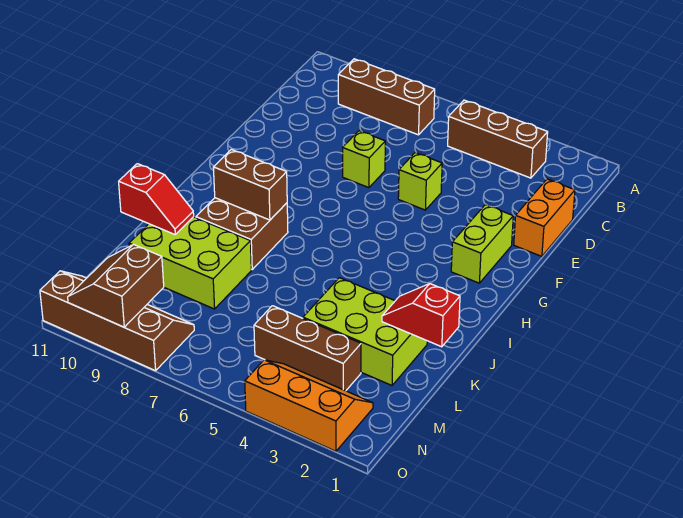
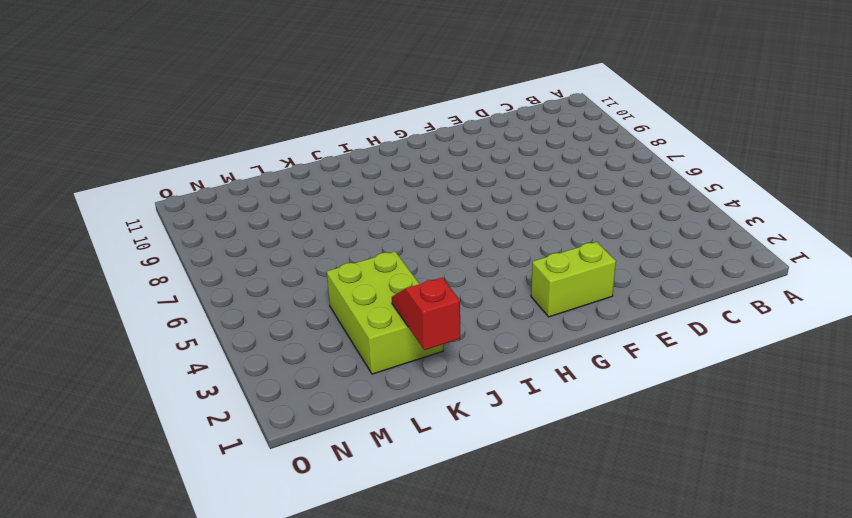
none -> brown brick B3:B5 level 1
none -> brown brick B7:B9 level 1
none -> orange brick D1:E1 level 1

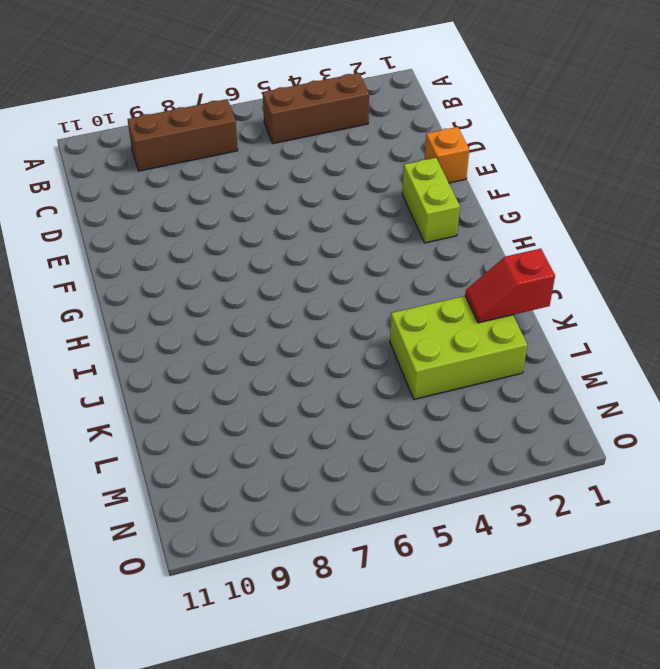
orange brick E1 level 1 -> orange brick D1:E1 level 1
none -> lime brick E5 level 1
none -> lime brick E7 level 1
none -> brown brick I8:J9 level 1

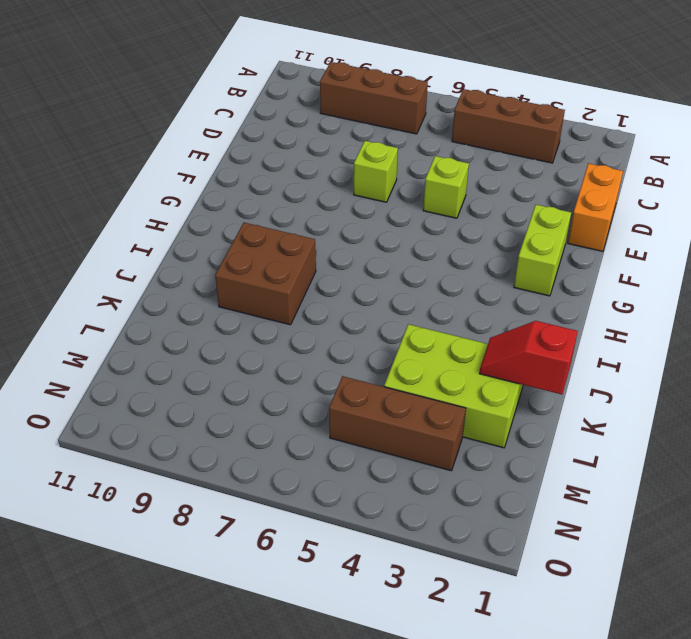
none -> lime brick K8:L10 level 1
none -> orange slope N2:O4 level 1 top O
none -> brown slope N8:O11 level 1 top O

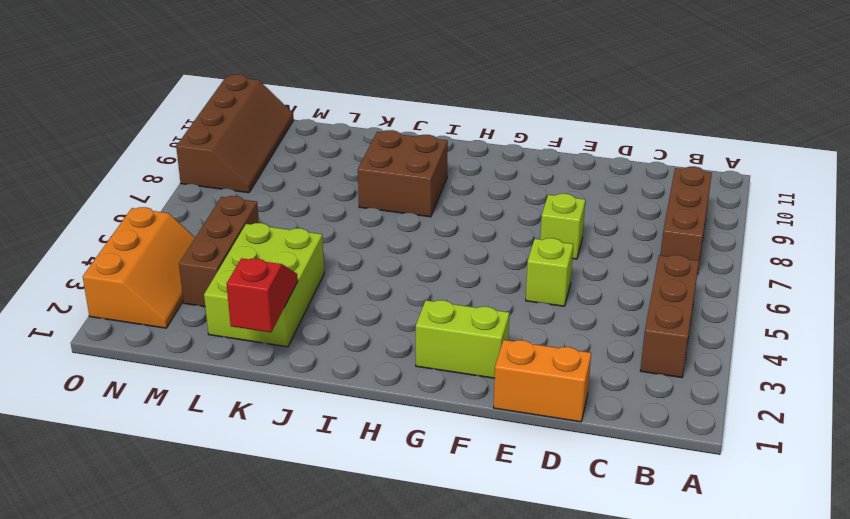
none -> lime brick K8:L10 level 1
none -> brown brick I8:I9 level 2
none -> red slope K10:K11 level 2 top 11

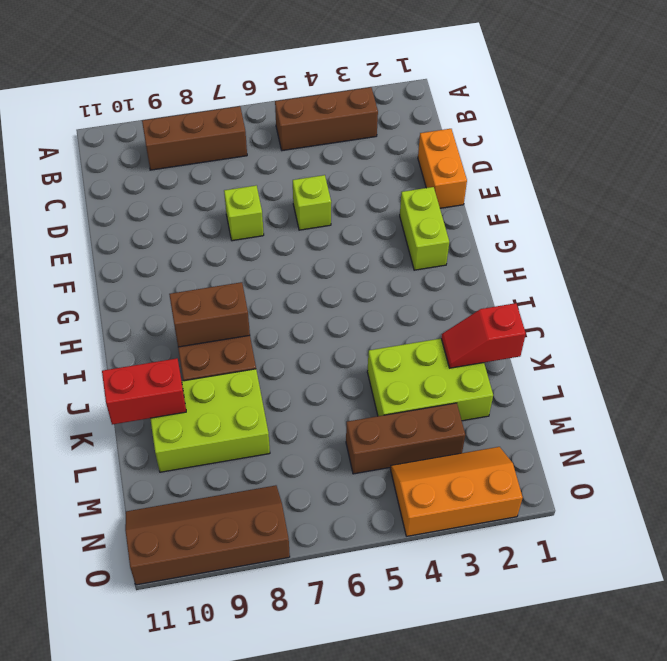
red brick K10:K11 level 2 -> red slope K10:K11 level 2 top 11
none -> brown slope N9:O10 level 2 top 9

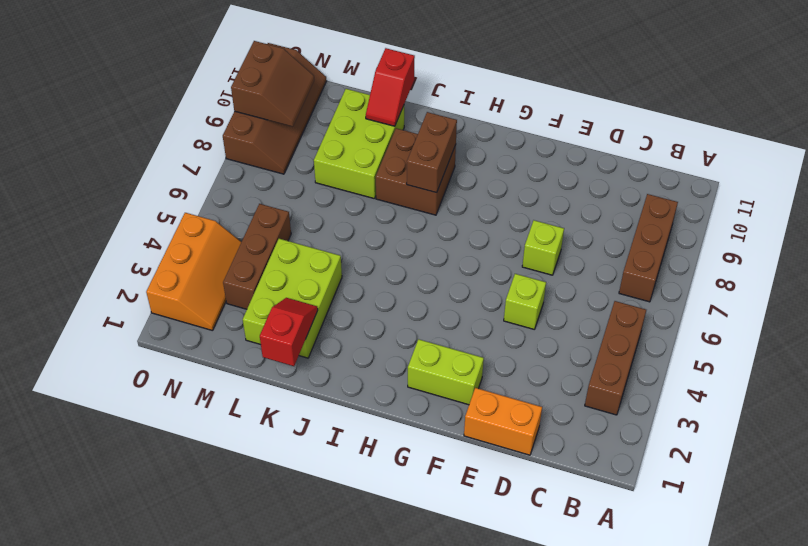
brown slope N9:O10 level 2 top O -> brown slope N9:O10 level 2 top 9

